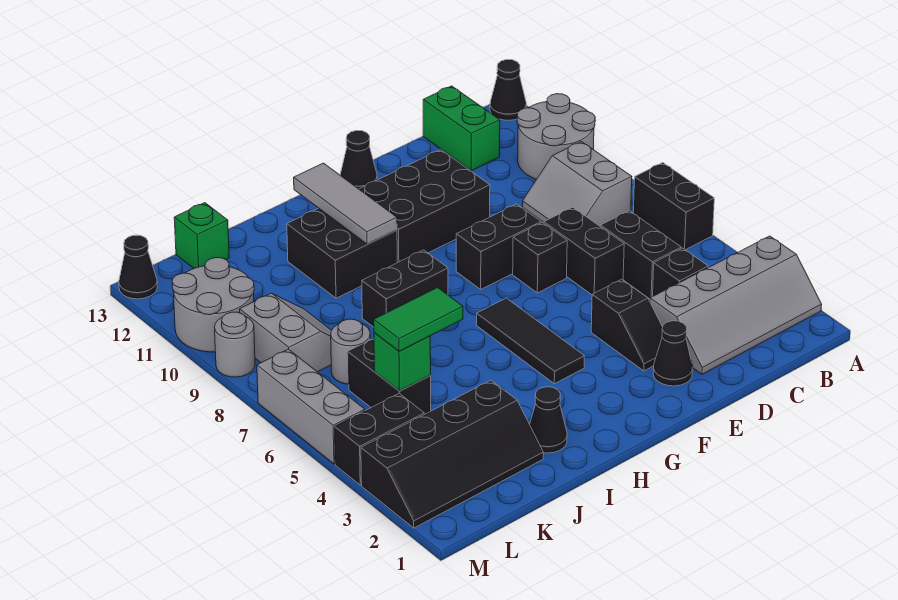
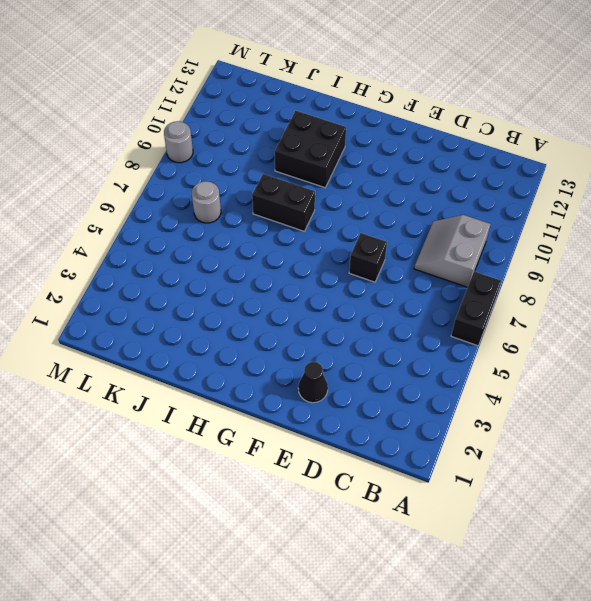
none -> grey slope A2:D3 level 1 top 3
none -> grey round brick A10:B11 level 1
none -> black cone A13 level 1
none -> black brick C4 level 1

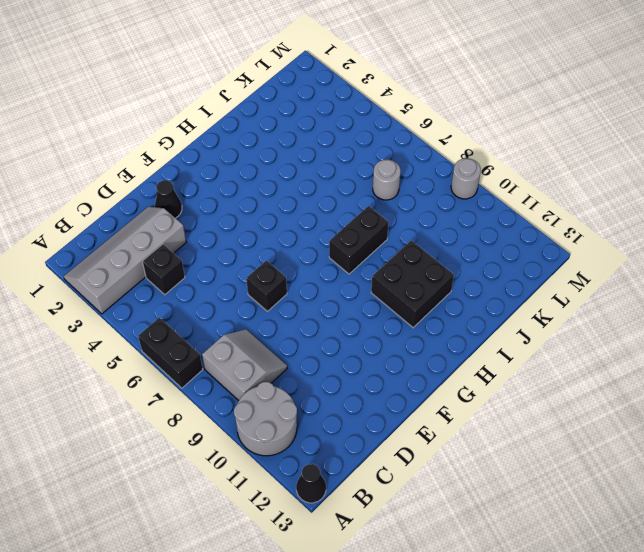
none -> black brick C5:C6 level 1
none -> green brick C12:C13 level 1
none -> black brick D6:D7 level 1
none -> black slope E3:E4 level 1 top 4

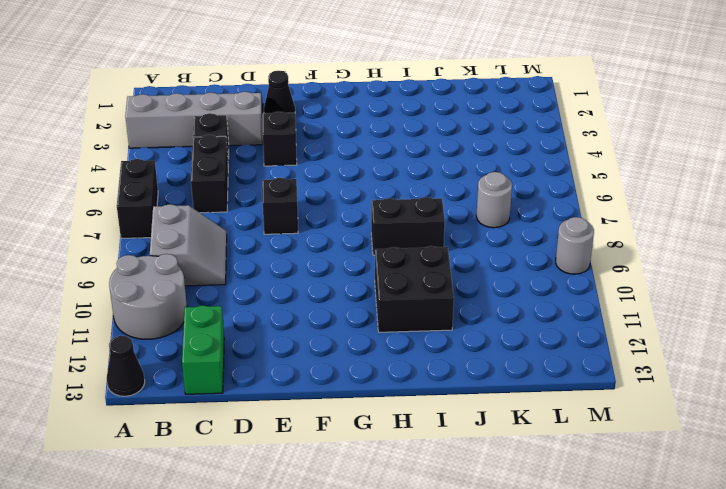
none -> black brick D6:D7 level 1
none -> black brick E8:F8 level 1
none -> black brick E10:G11 level 1
none -> black cone F13 level 1

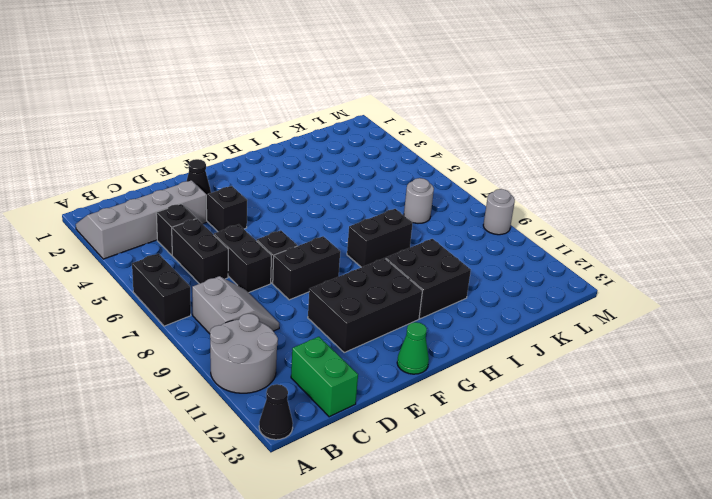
green cone F13 level 1 -> black cone F13 level 1
none -> black tile G4:G6 level 1
none -> black cone I2 level 1
none -> black slope J2:M3 level 1 top 3
none -> black brick K5:K6 level 1

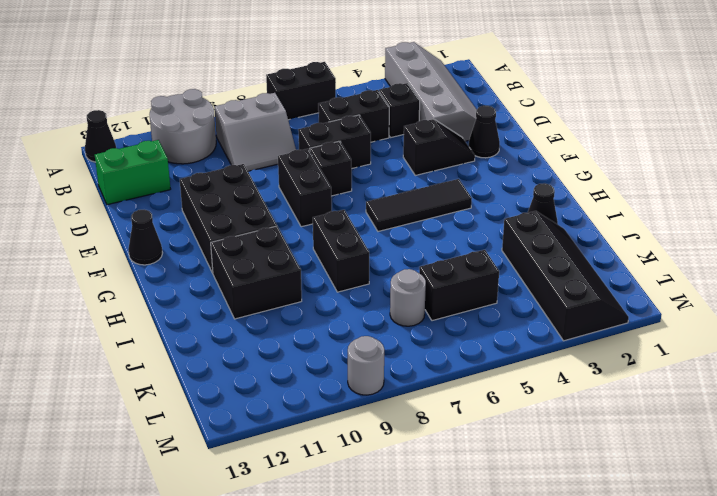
none -> grey slope K8:L9 level 1 top L
none -> green brick K13 level 1
none -> black brick L4:M4 level 1
none -> grey round brick L10:M11 level 1

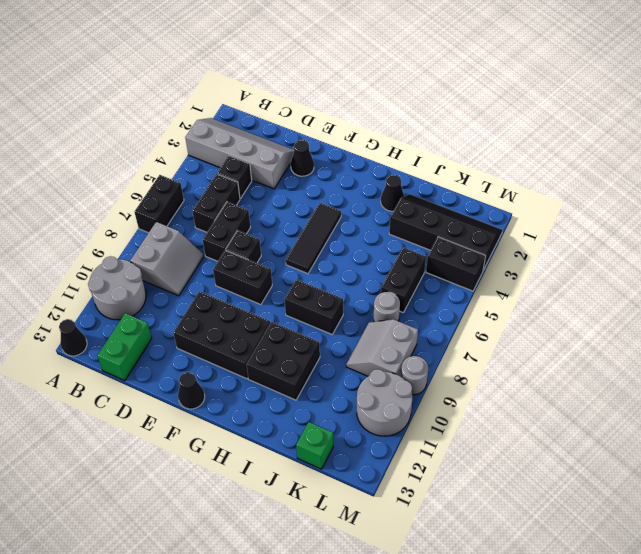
none -> black slope E3:E4 level 1 top 4
none -> grey brick M5:M7 level 1
none -> black cone M13 level 1
none -> grey tile H10:H12 level 2

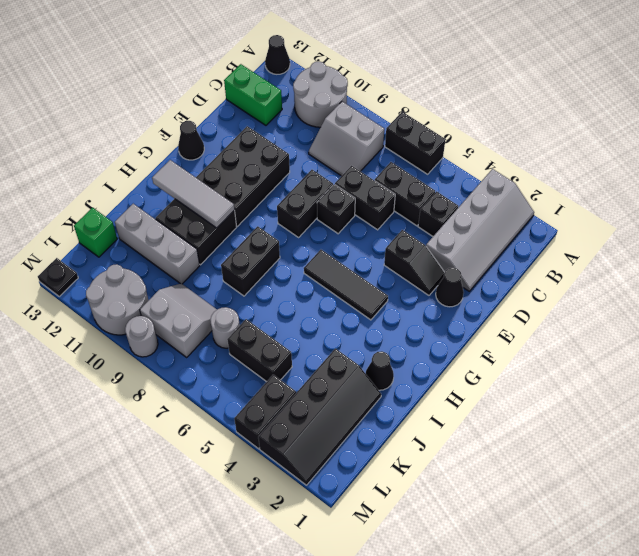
grey brick J10:J12 level 1 -> grey brick M5:M7 level 1
black plate M13 level 1 -> black cone M13 level 1
none -> green brick K5 level 2
none -> green tile J5:K5 level 3

